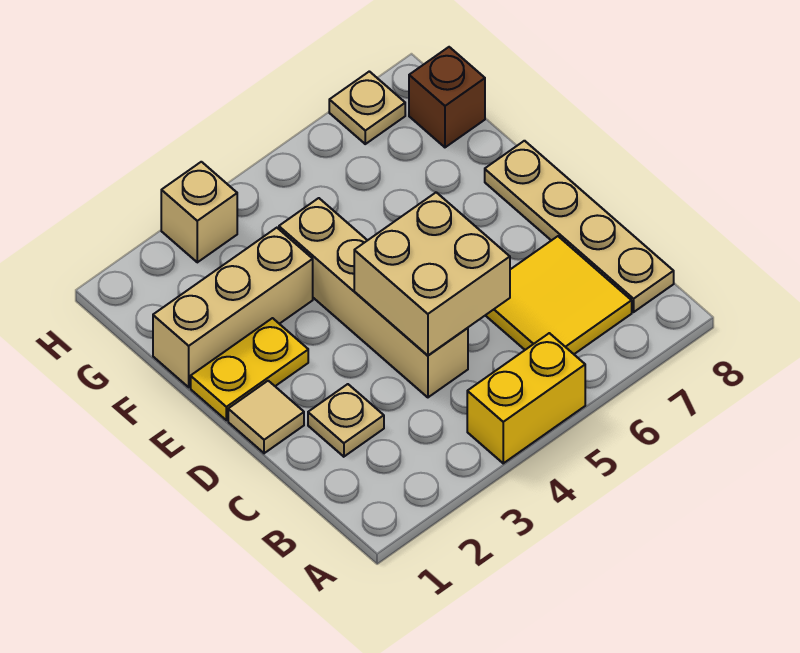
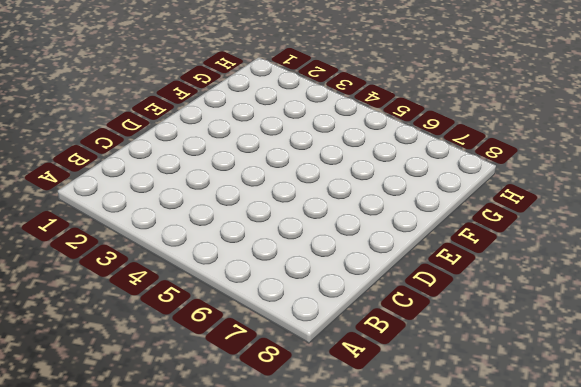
none -> yellow brick A4:A5 level 1
none -> yellow tile B6:C7 level 1
none -> tan plate B8:E8 level 1

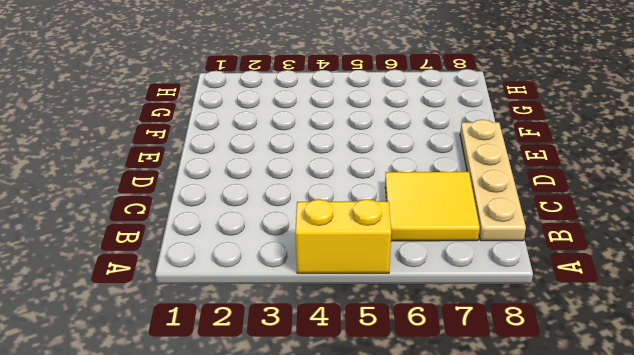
none -> tan plate C2 level 1
none -> tan brick C4:F4 level 1
none -> tan tile D1 level 1

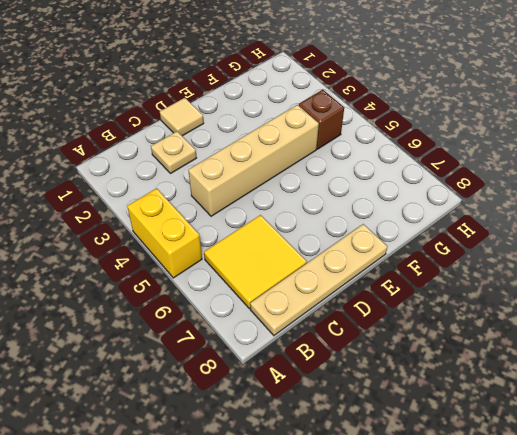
brown brick G4 level 1 -> brown brick G8 level 1
none -> yellow plate E1:E2 level 1
none -> tan brick F1:F3 level 1
none -> tan brick H3 level 1

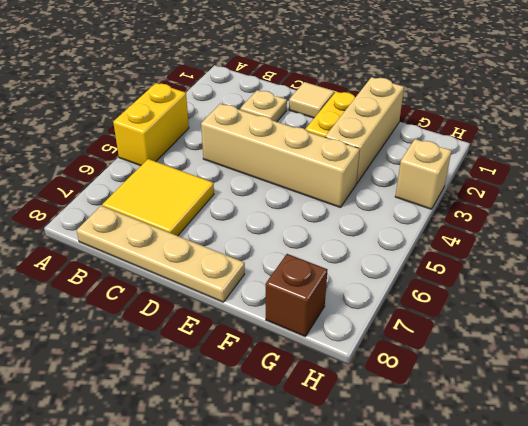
none -> tan plate H7 level 1
none -> tan brick C4:D5 level 2

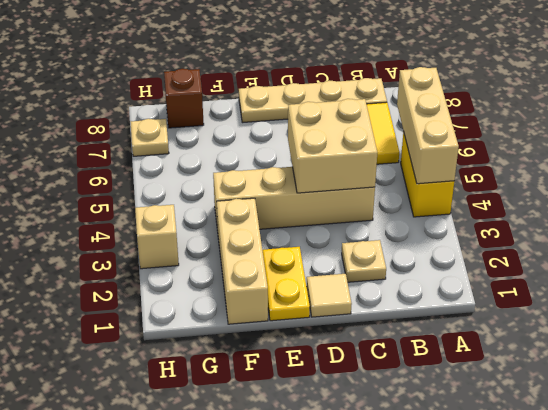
tan brick A4:A6 level 2 -> none

